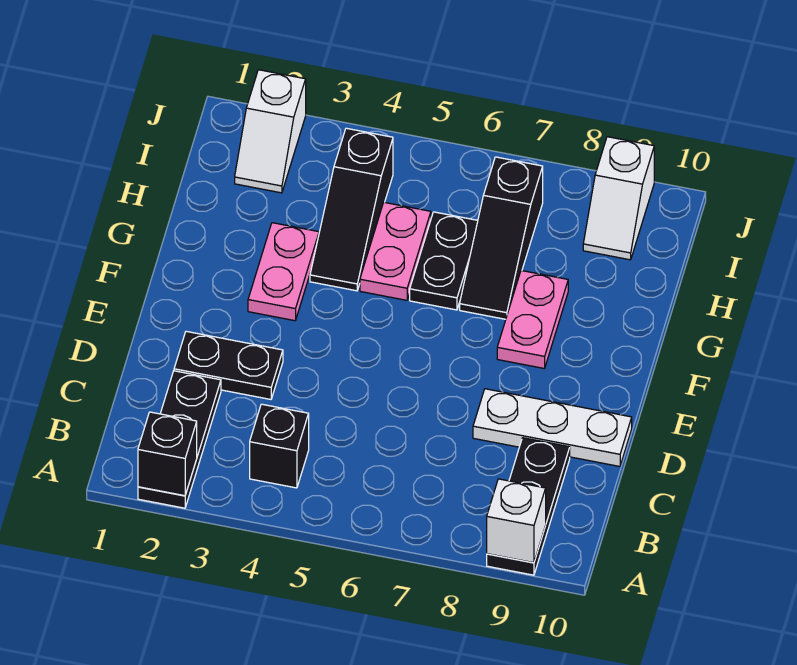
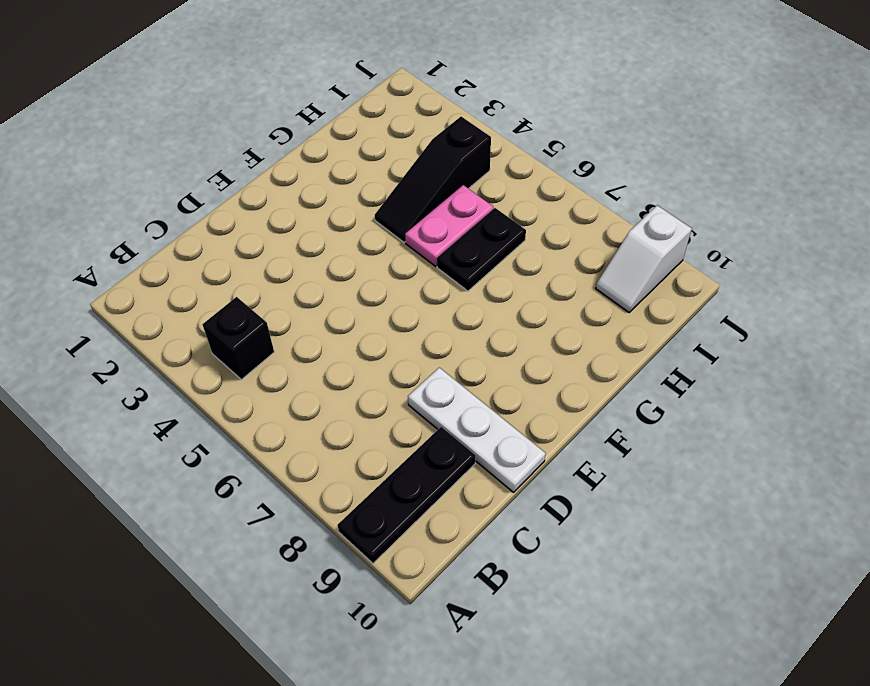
none -> black plate A2:C2 level 1
none -> black plate D2:D3 level 1
none -> pink plate F3:G3 level 1

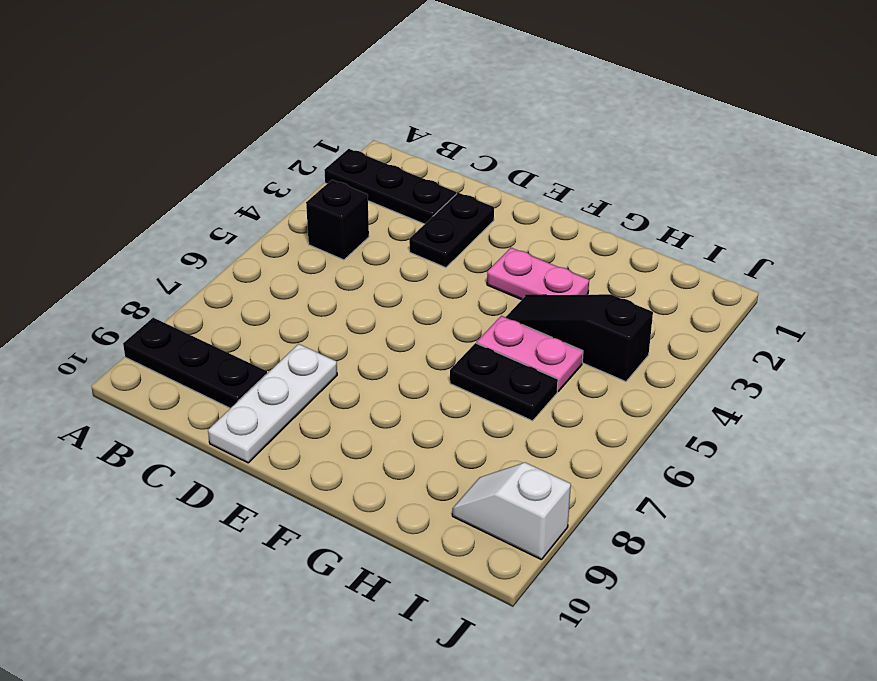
none -> pink plate F8:G8 level 1
none -> black slope G7:I7 level 1 top I
none -> white slope I2:J2 level 1 top J

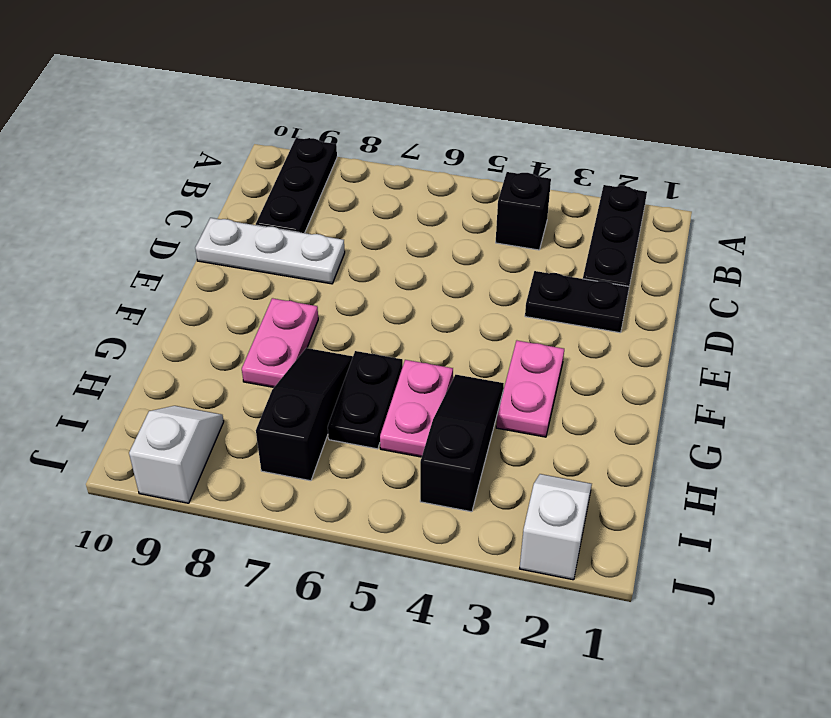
none -> black brick A2 level 2
none -> white brick A9 level 2

